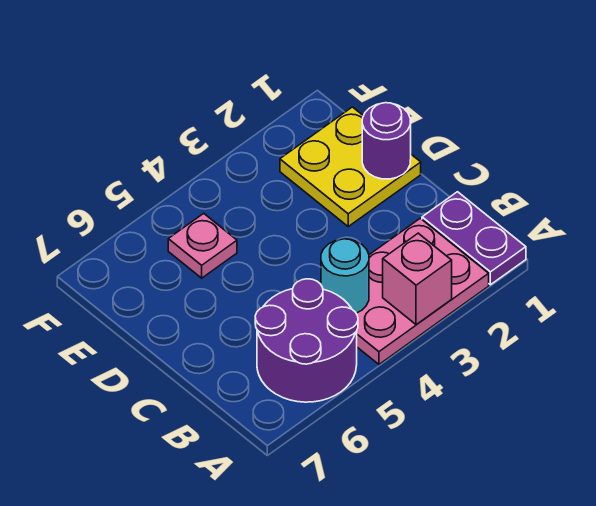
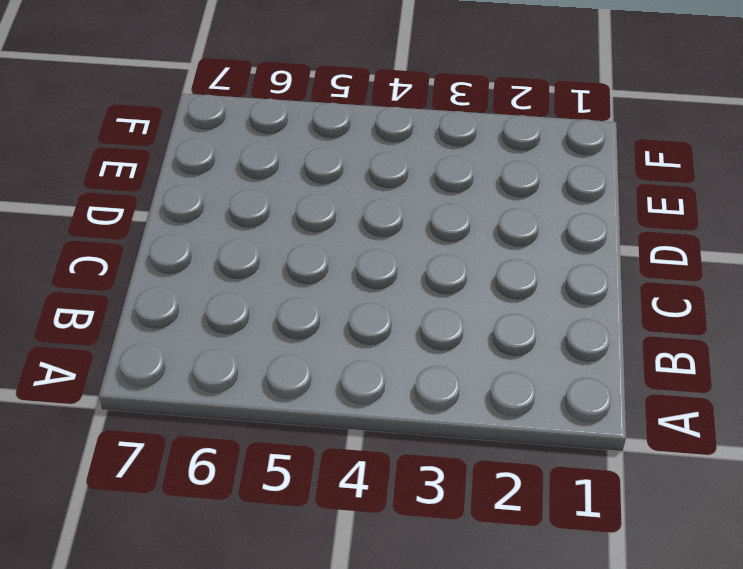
none -> purple plate A1:B1 level 1
none -> pink plate A2:B4 level 1

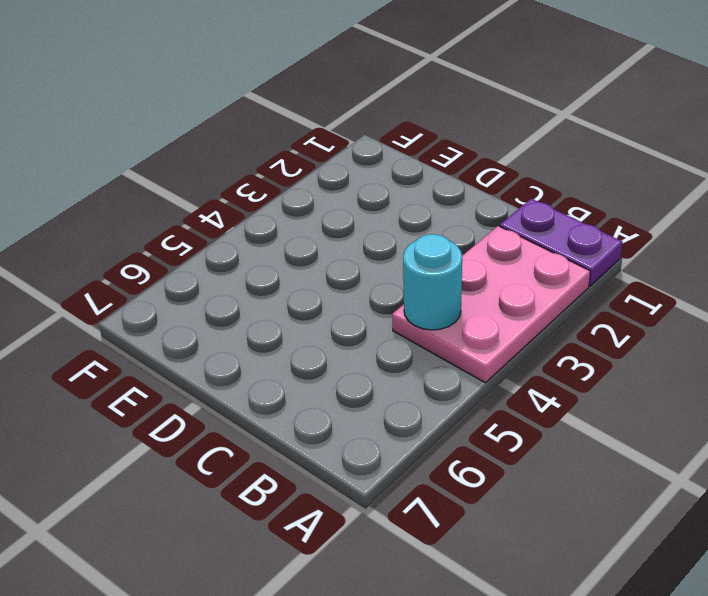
none -> purple round brick A5:B6 level 1
none -> yellow plate D1:E2 level 1

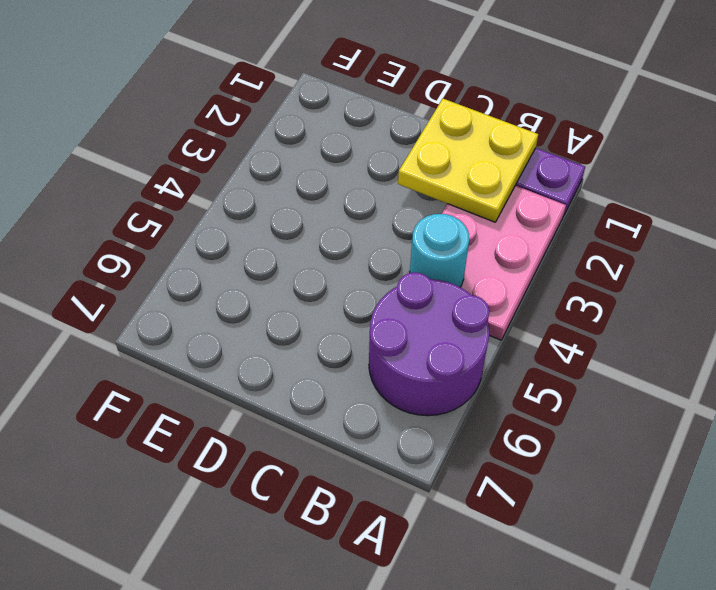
yellow plate B1:C2 level 2 -> yellow plate D1:E2 level 1
none -> pink plate E5 level 1
none -> pink brick A3 level 2

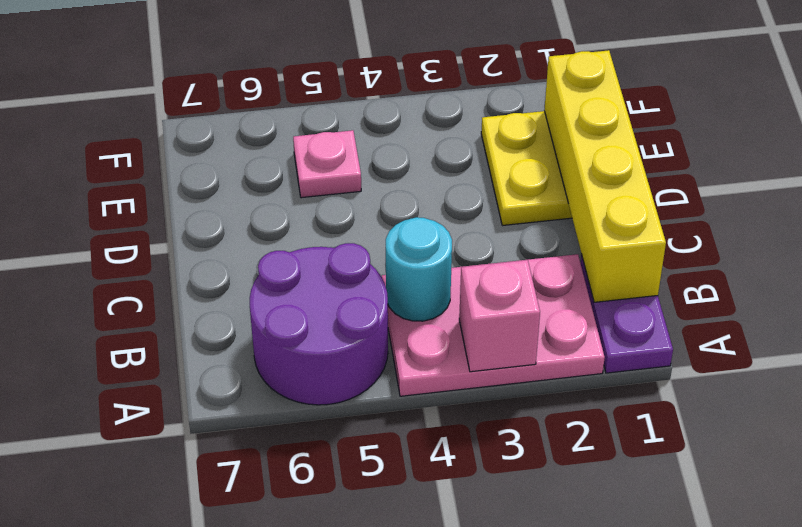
yellow brick B1:E1 level 2 -> purple round brick D1 level 2

